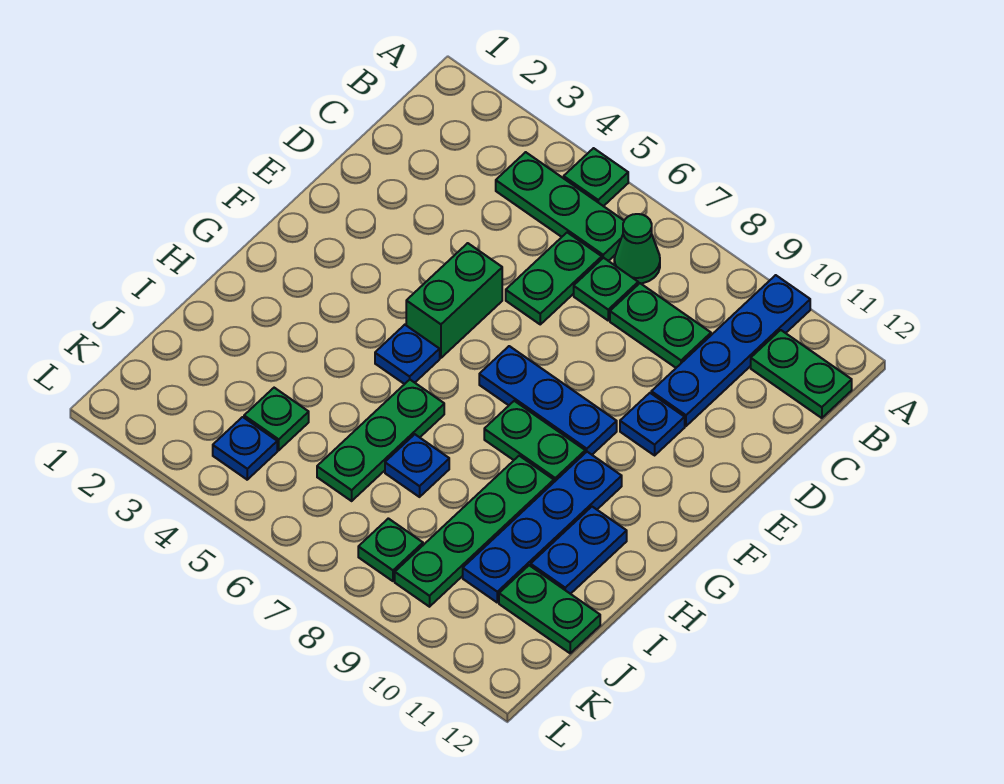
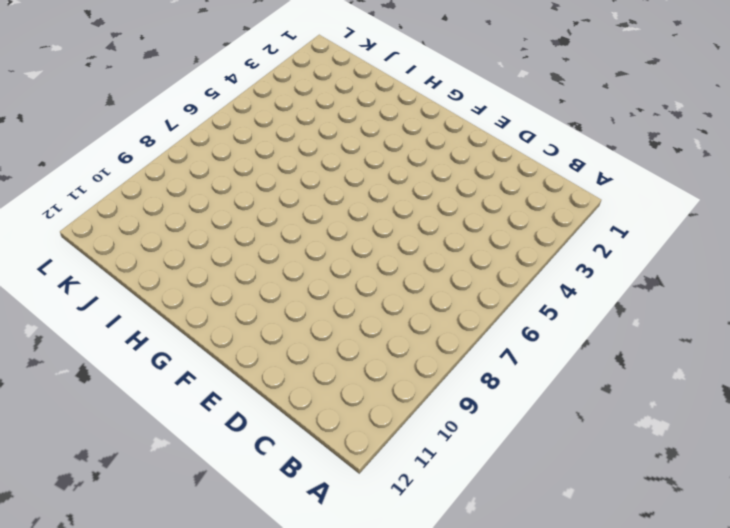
none -> green plate A5 level 1
none -> blue plate A10:D10 level 1
none -> green plate B4:B6 level 1

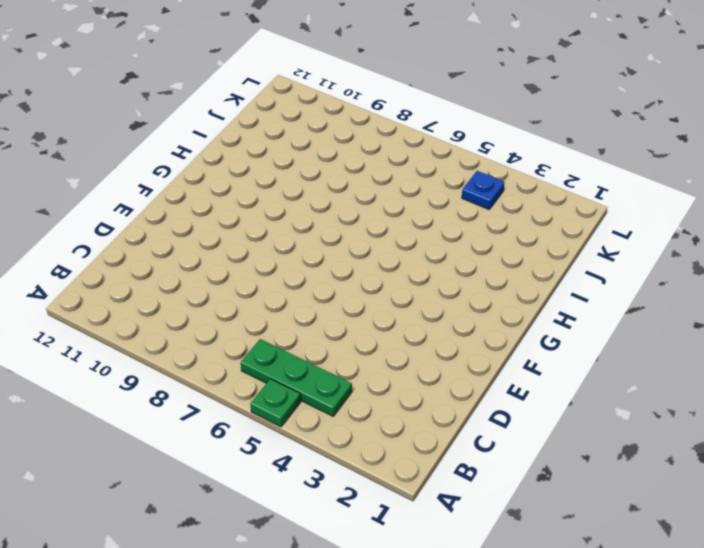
none -> blue plate A10:D10 level 1
none -> green cone B7 level 1
none -> green plate B11:B12 level 1

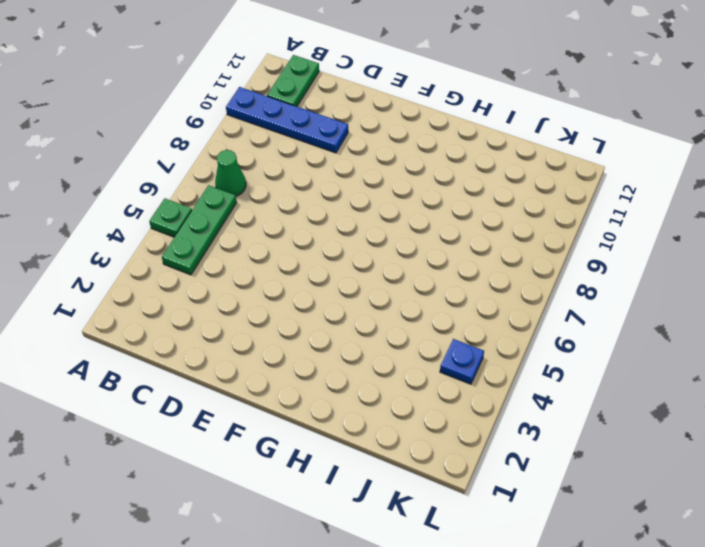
none -> green plate C6:D6 level 1
none -> green plate C7 level 1
none -> green plate C8:C9 level 1

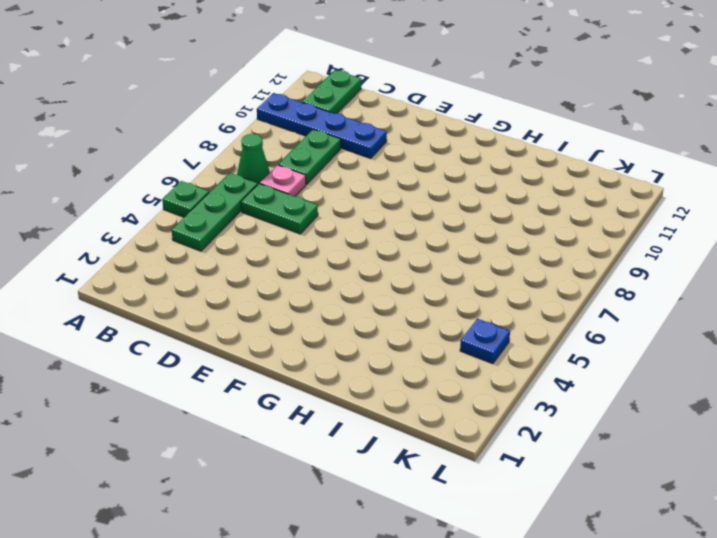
pink plate C7 level 1 -> green plate C7 level 1
none -> green brick E5:F5 level 1
none -> blue plate E10 level 1
none -> blue plate F7:F9 level 1

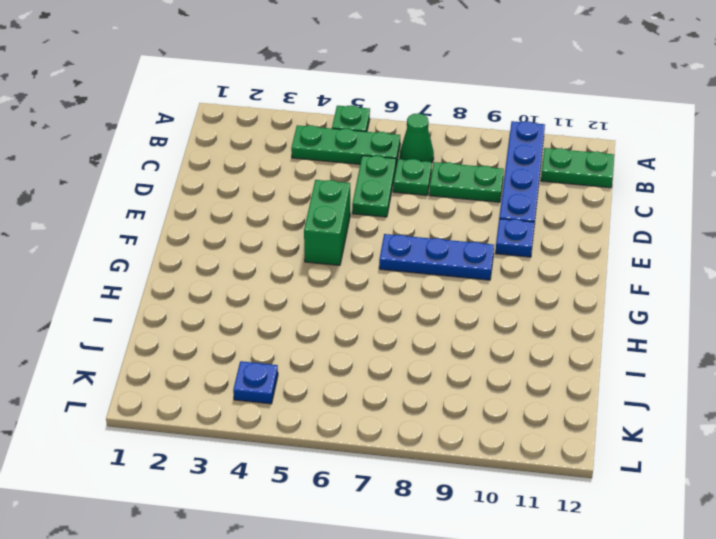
none -> blue plate G5 level 1
none -> green plate G8:G9 level 1
none -> blue plate G10:J10 level 1

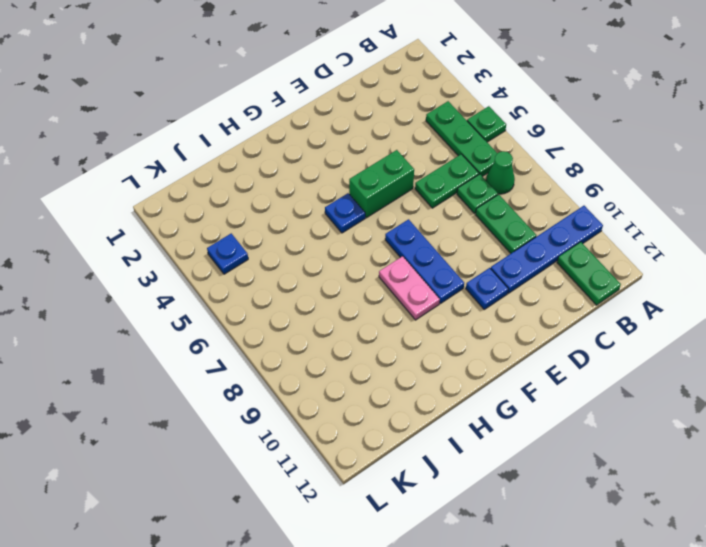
pink plate G8:G9 level 1 -> green plate G8:G9 level 1
none -> blue plate G10:J10 level 1
none -> green plate H6:J6 level 1
none -> green plate H9:K9 level 1

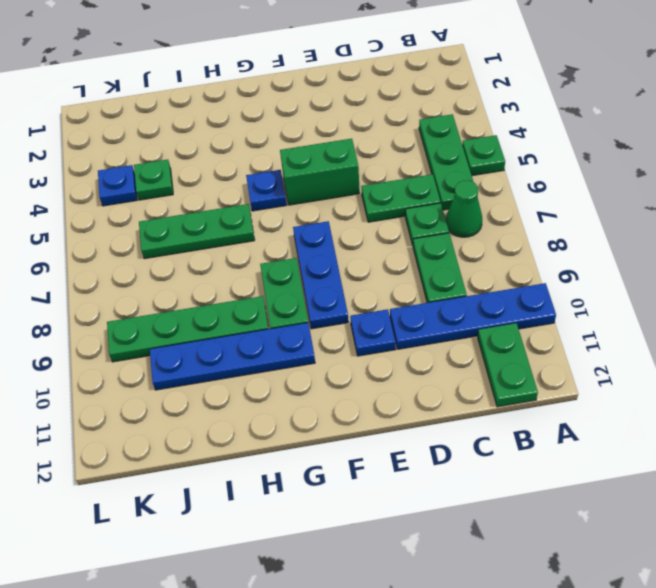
none -> blue plate H11:I11 level 1
none -> blue plate I7 level 1
none -> green plate J11:J12 level 1

